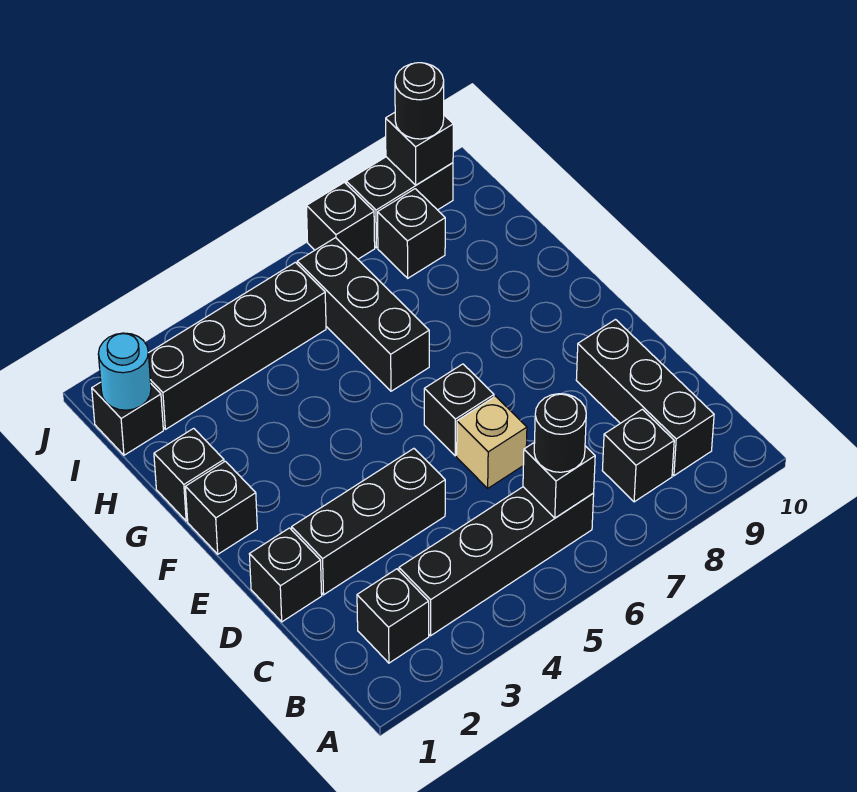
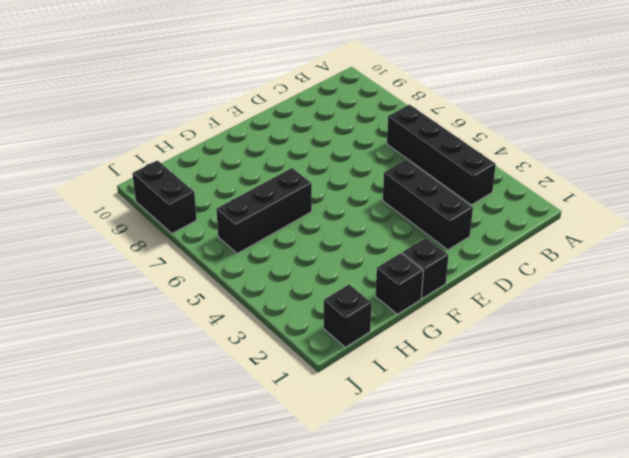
none -> black brick B2 level 1
none -> black brick B8 level 1
none -> black brick B9:D9 level 1

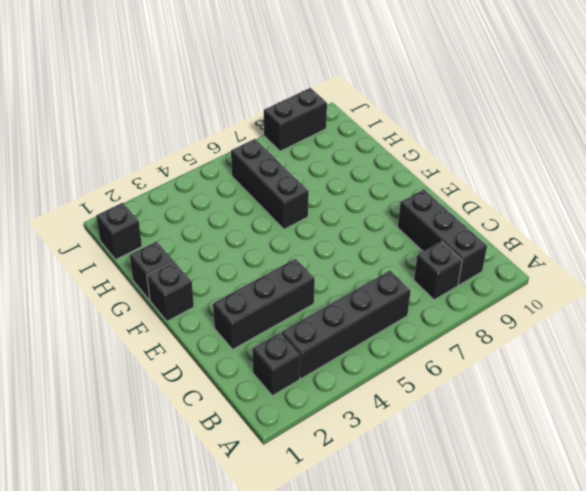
none -> black brick D1 level 1
none -> tan brick D6 level 1
none -> black brick E6 level 1

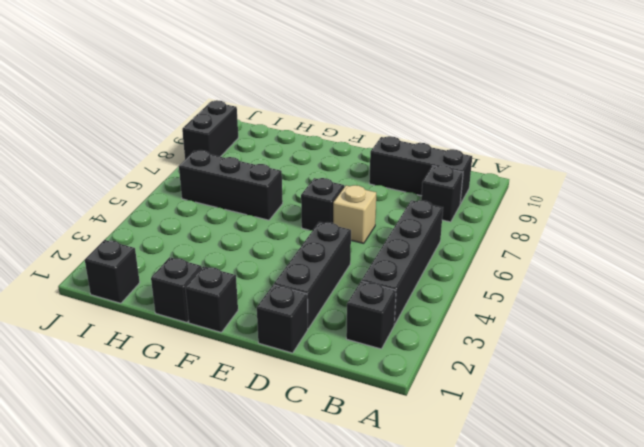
none -> black brick I2:I5 level 1
none -> black brick I8 level 1
none -> black brick J7 level 1

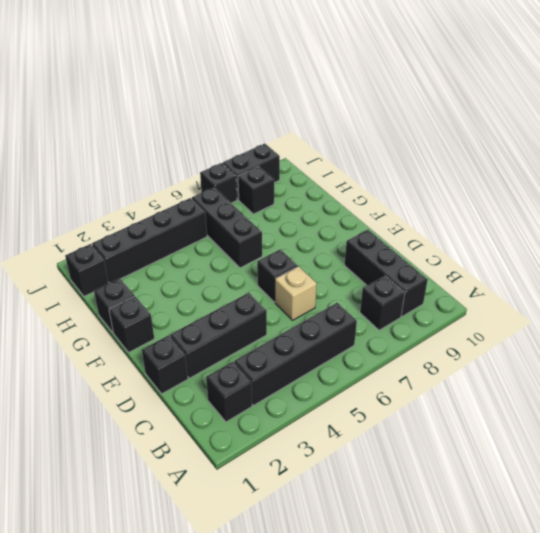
none -> black brick B6 level 2
none -> cyan round brick I1 level 2
none -> black brick J9 level 2

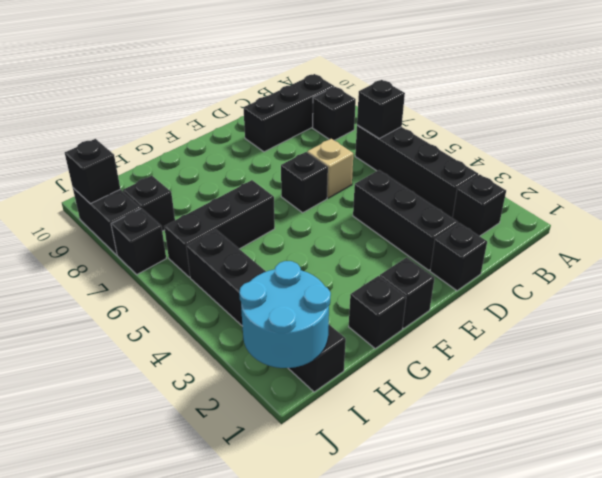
cyan round brick I1:J2 level 2 -> cyan round brick I1 level 2
none -> black round brick B6 level 3
none -> black round brick J9 level 3

